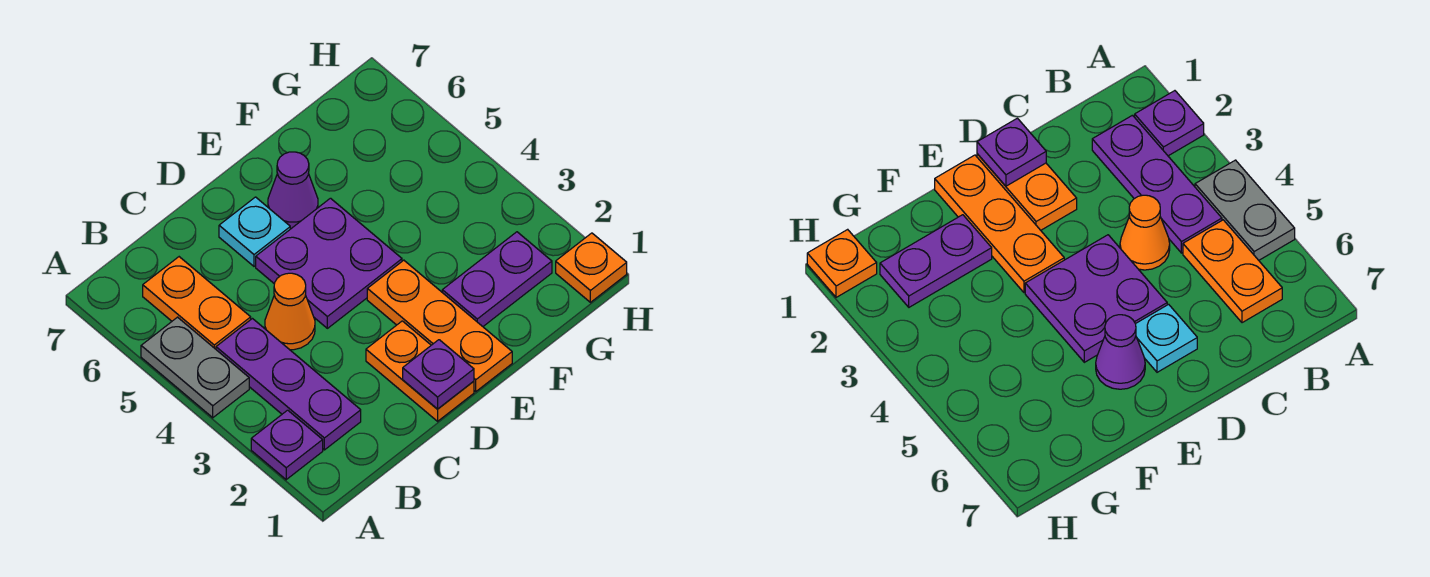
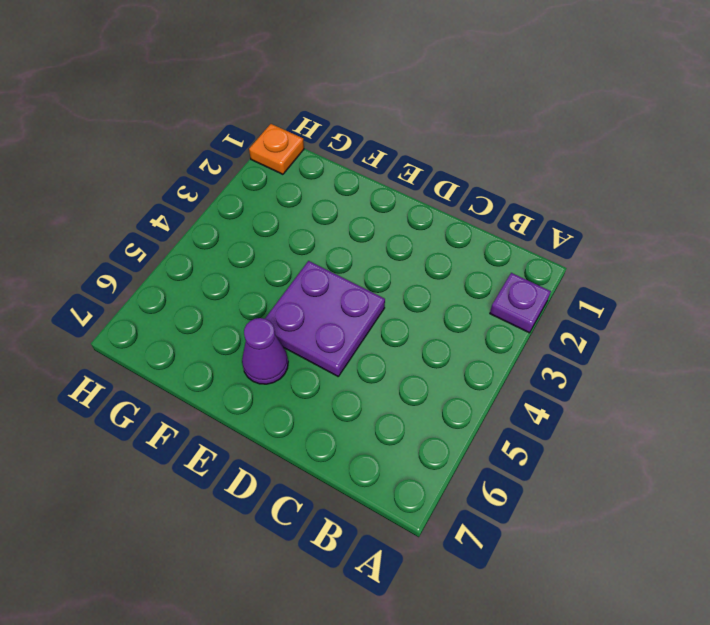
none -> grey plate A4:A5 level 1
none -> purple plate B2:B4 level 1
none -> orange plate B5:B6 level 1

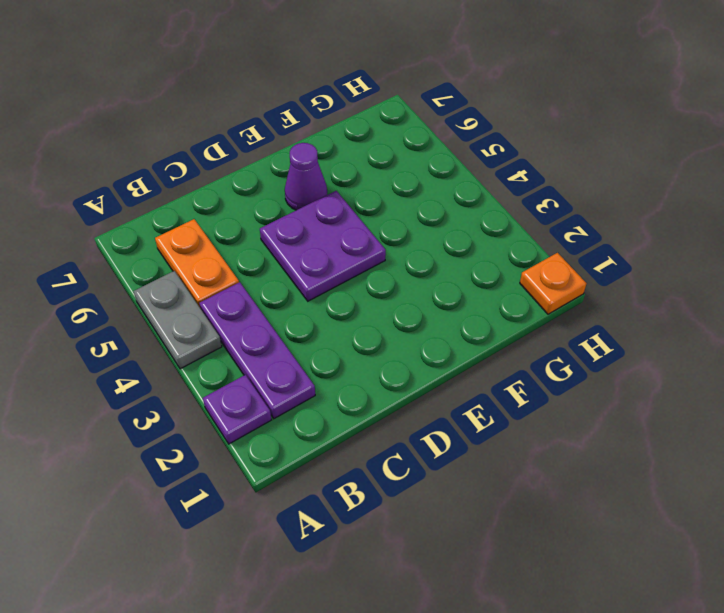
none -> orange cone C4 level 1
none -> orange plate D1:D2 level 1
none -> cyan plate D6 level 1

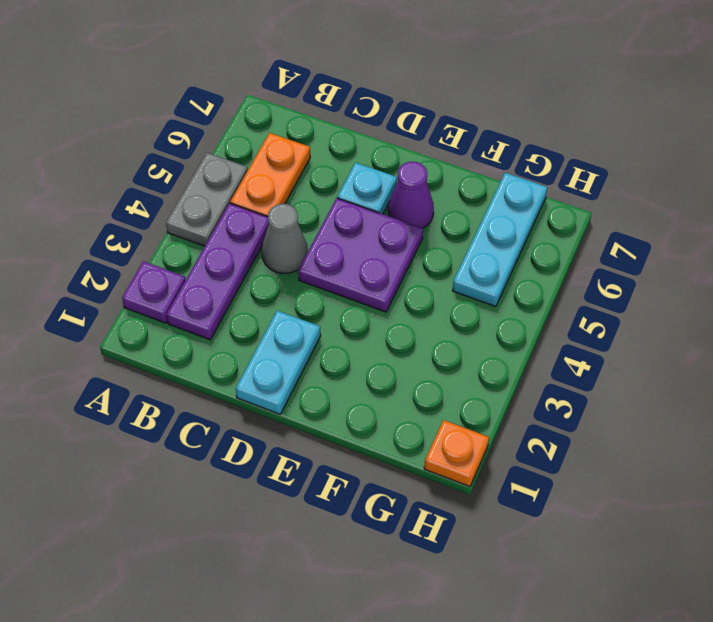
grey cone C4 level 1 -> orange cone C4 level 1
cyan plate D1:D2 level 1 -> orange plate D1:D2 level 1
cyan plate G5:G7 level 1 -> none
none -> orange plate E1:E3 level 1
none -> purple plate F2:G2 level 1
none -> purple plate D1 level 2

